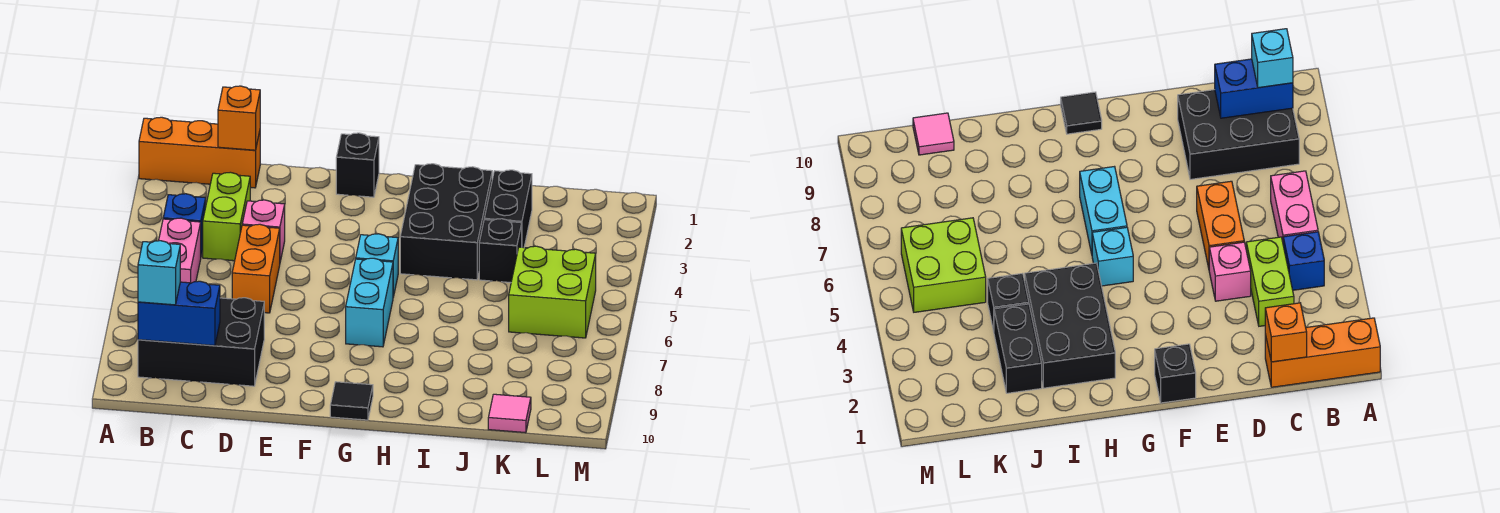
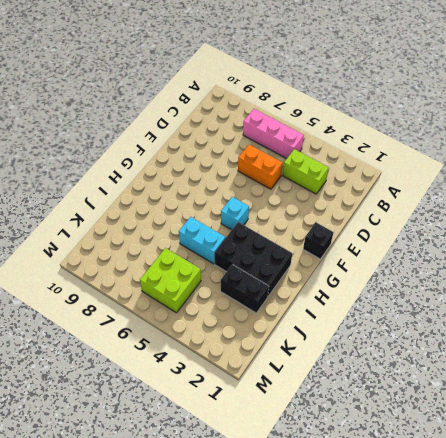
pink brick B5:B7 level 1 -> pink brick B5:B6 level 1
cyan brick I5:I6 level 1 -> cyan brick G6:G7 level 1
none -> orange brick A1:C1 level 1
none -> blue brick B4 level 1
none -> black brick B8:D9 level 1

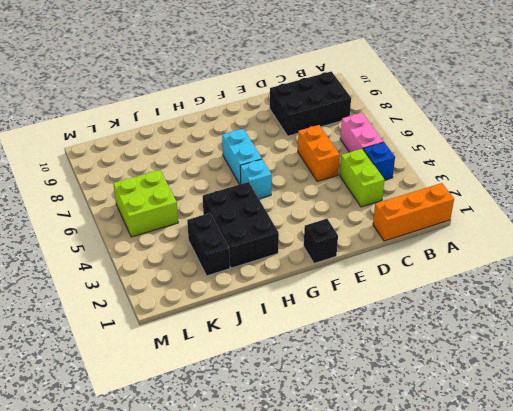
none -> pink brick D4 level 1
none -> black tile G10 level 1
none -> black brick J4 level 1

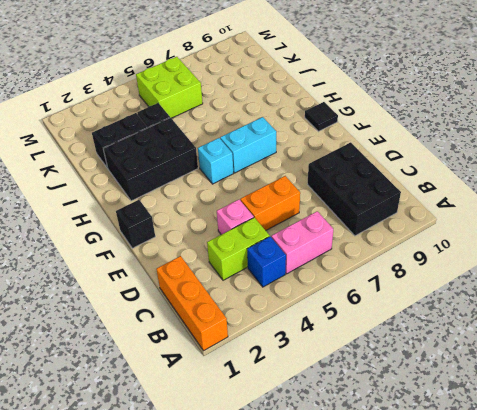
none -> pink tile K10 level 1
none -> blue brick B9:C9 level 2
none -> orange brick C1 level 2

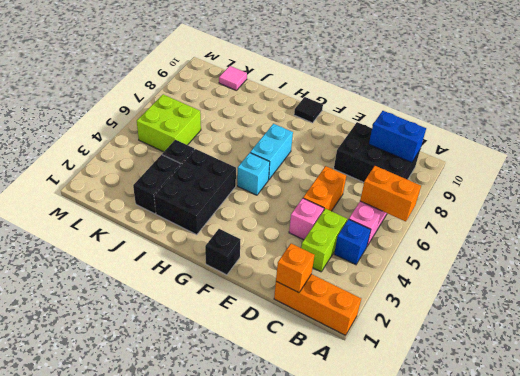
orange brick A6:B6 level 2 -> none
none -> cyan brick B9 level 3

